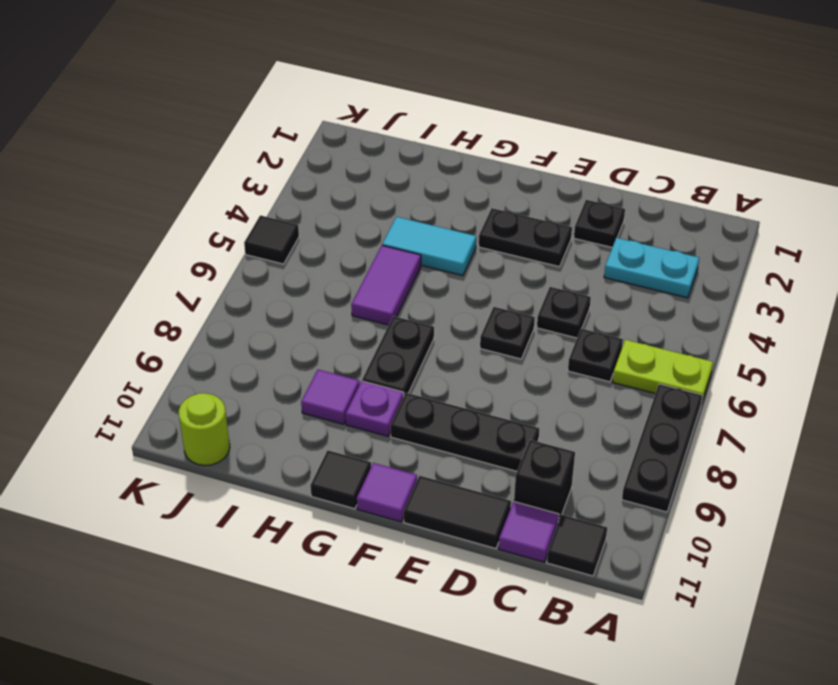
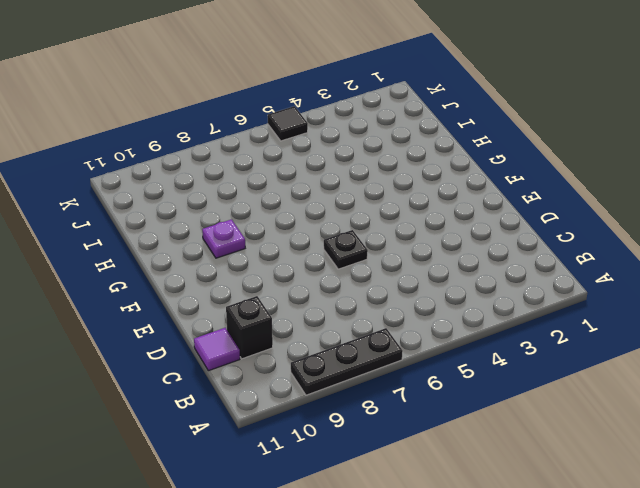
none -> lime plate A6:B6 level 1
none -> cyan plate B3:C3 level 1
none -> black tile B11 level 1

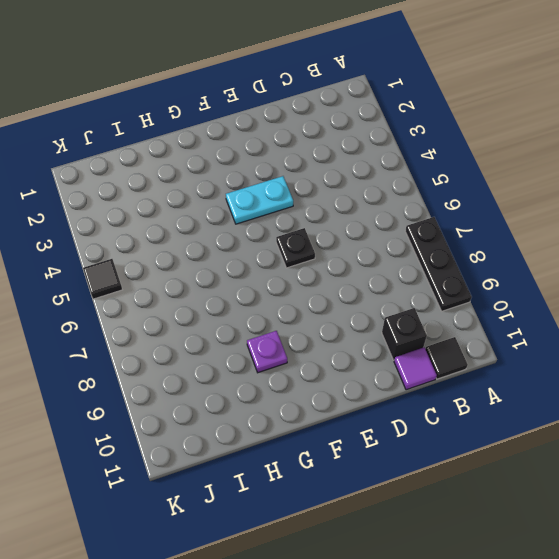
cyan plate E4:F4 level 1 -> cyan plate B3:C3 level 1
none -> lime plate A6:B6 level 1
none -> black plate C6 level 1
none -> black plate D2 level 1

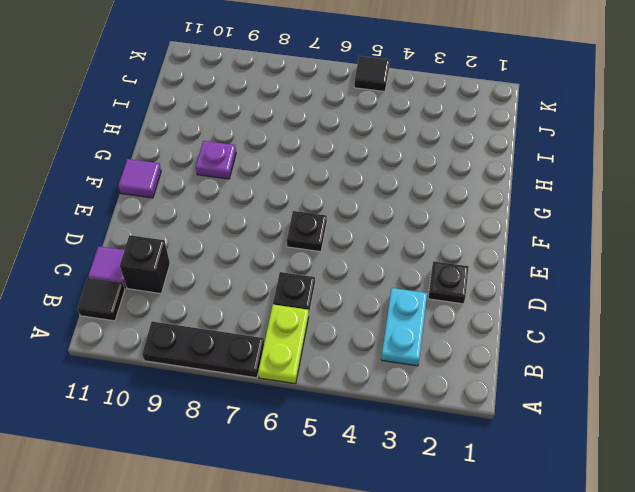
none -> black plate D5 level 1
none -> black plate D9:F9 level 1
none -> black tile D11:E11 level 1

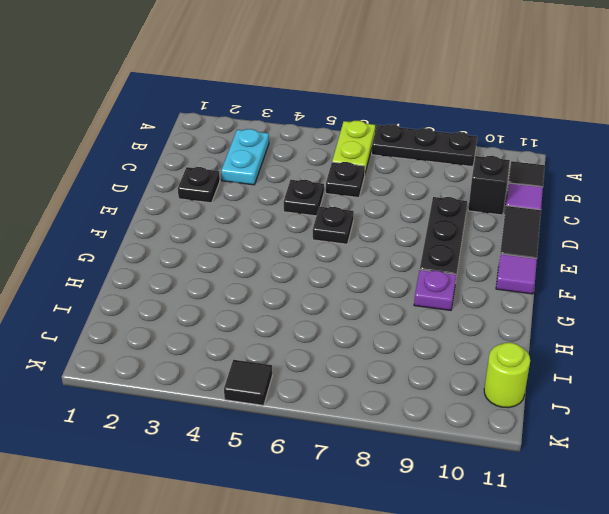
none -> black plate E3:F3 level 1
none -> cyan tile G4:H4 level 1
none -> black plate G7:G8 level 1

